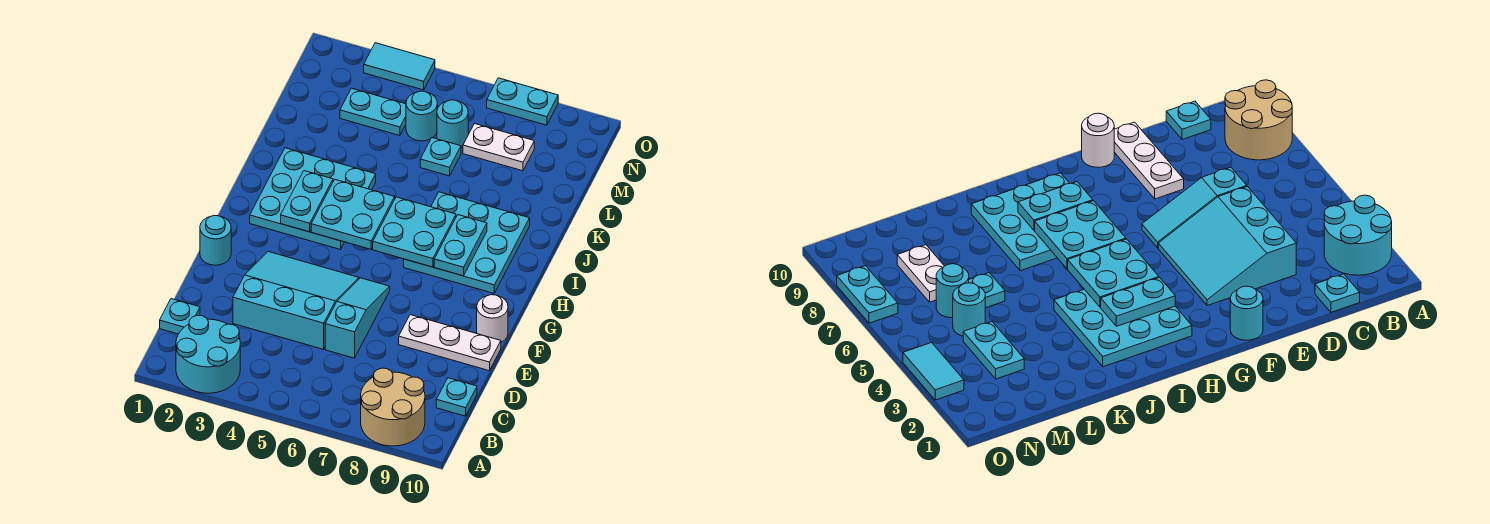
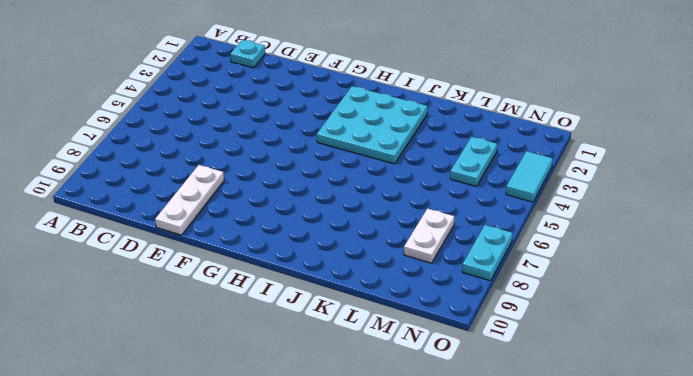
none -> cyan round brick A2:B3 level 1
none -> tan round brick A8:B9 level 1
none -> cyan plate C10 level 1

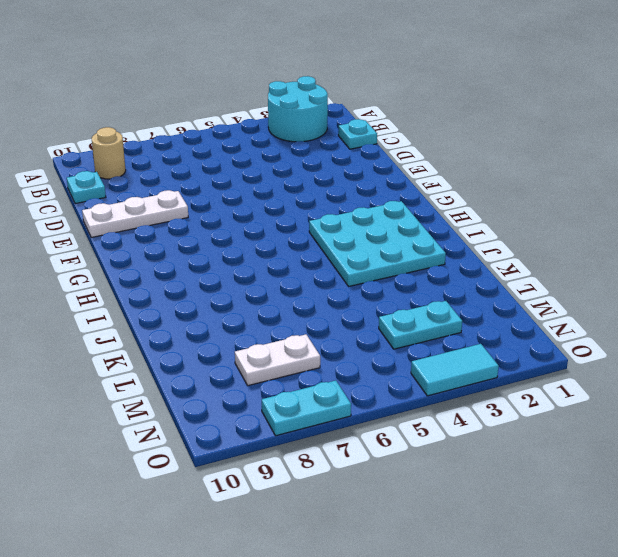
tan round brick B9 level 1 -> tan round brick A8:B9 level 1
none -> cyan slope D3:F5 level 1 top D
none -> cyan slope D6:F6 level 1 top D
none -> cyan round brick F1 level 1

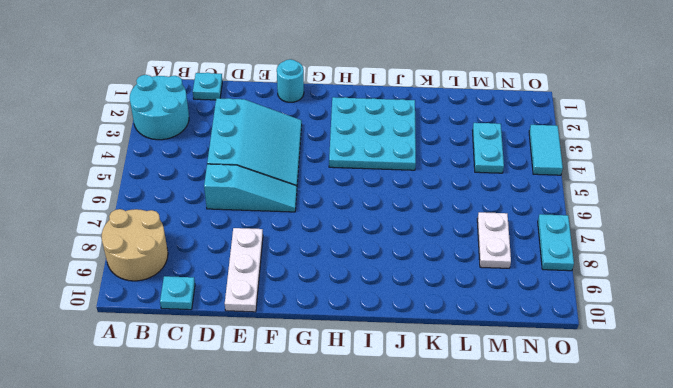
none -> white round brick F10 level 1
none -> cyan plate H7:J9 level 1
none -> cyan plate L6 level 1

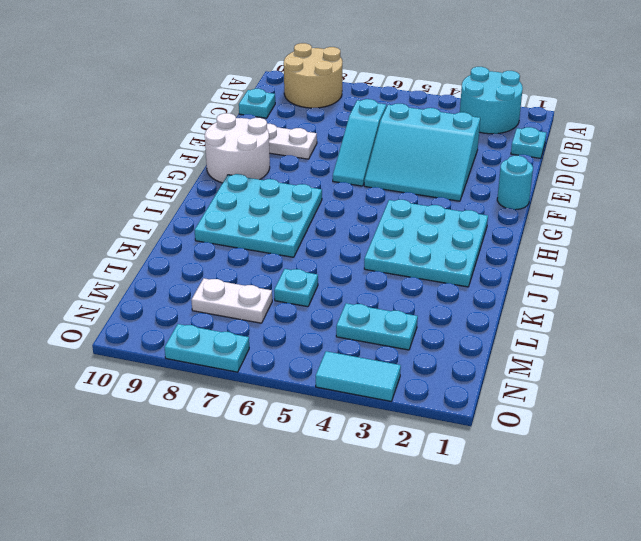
white round brick F9:G10 level 1 -> white round brick F10 level 1
none -> cyan round brick M5 level 1
none -> cyan round brick M6 level 1
none -> cyan plate H3:I3 level 2

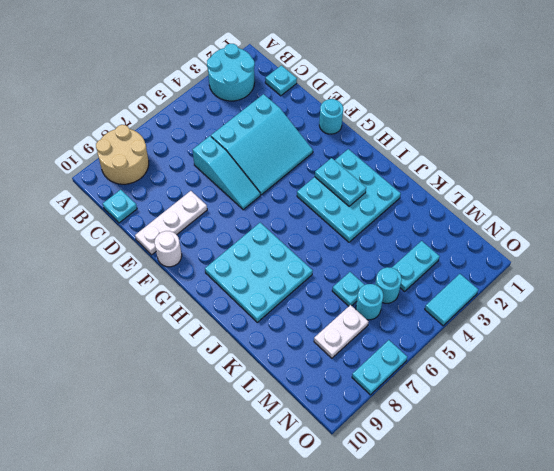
none -> cyan plate H4:I5 level 2
none -> cyan plate H6:I7 level 2
none -> cyan plate H8:I8 level 2

